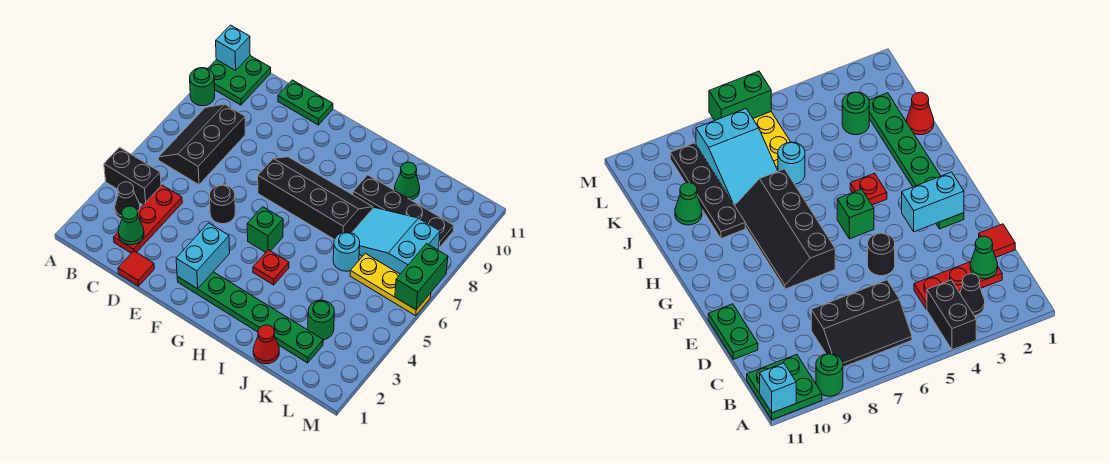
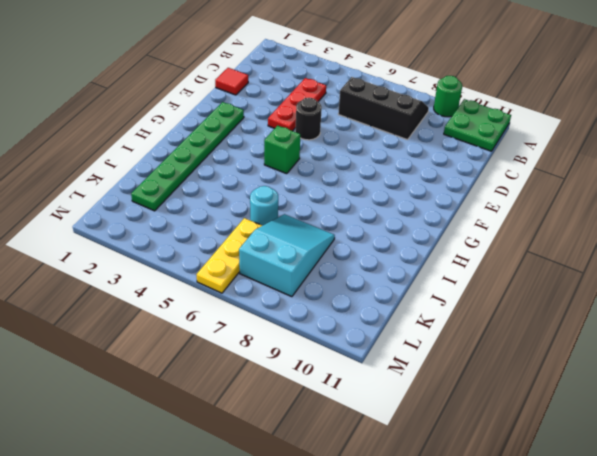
red plate C4:E4 level 1 -> red plate C2:C4 level 1
none -> black brick A4:B4 level 1
none -> black cone B3 level 1
none -> green plate D11:E11 level 1

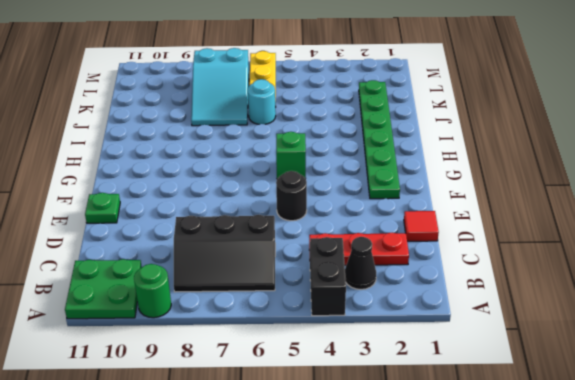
green plate E11 level 1 -> green plate D11:E11 level 1
none -> black slope F7:I8 level 1 top 7
none -> red plate H4 level 1
none -> black plate I9:L9 level 1

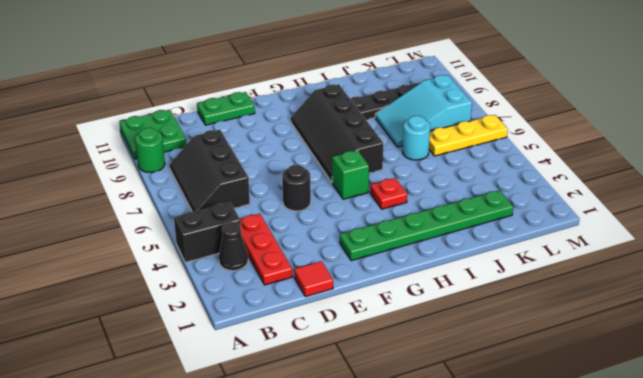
black slope G6:H9 level 1 top H -> black slope F7:I8 level 1 top 7
none -> red cone J1 level 1
none -> green cone J10 level 1
none -> green round brick K3 level 1

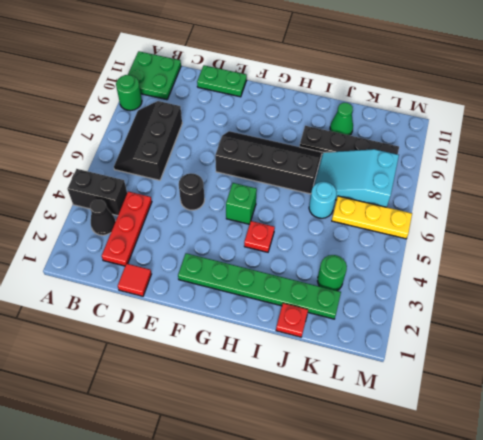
red plate J1 level 1 -> red cone J1 level 1
none -> cyan brick A11 level 2
none -> green cone C2 level 2
none -> cyan brick F2:F3 level 2

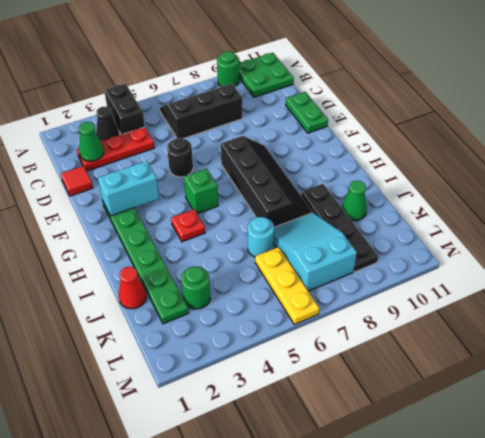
none -> cyan brick A11 level 2
none -> green brick M6:M7 level 2

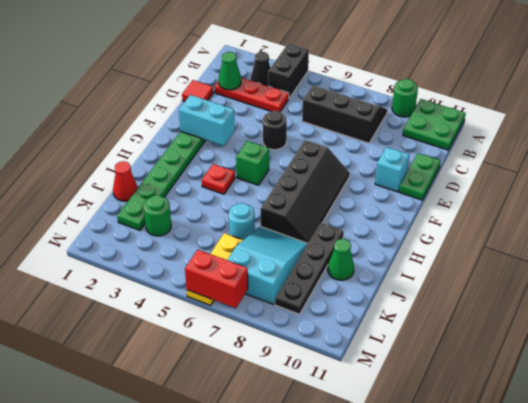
cyan brick E10 level 1 -> cyan brick A11 level 2
red brick M6:M7 level 2 -> green brick M6:M7 level 2

